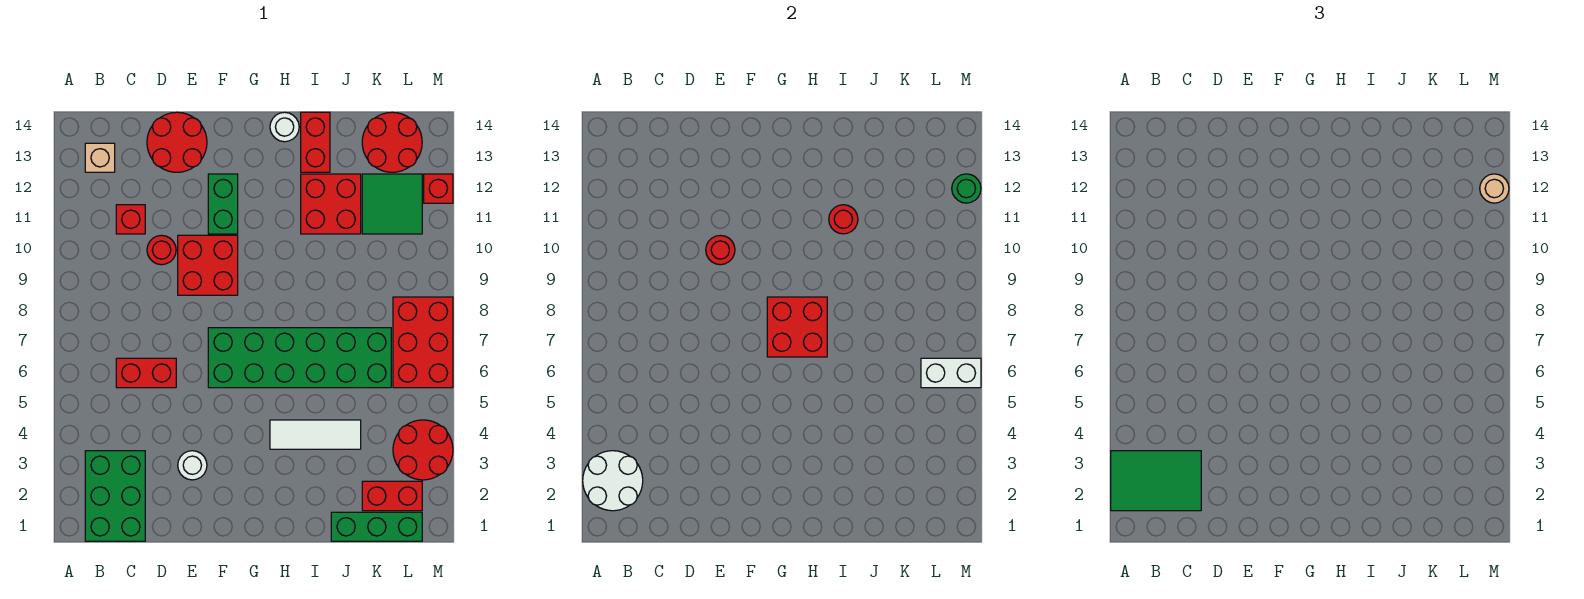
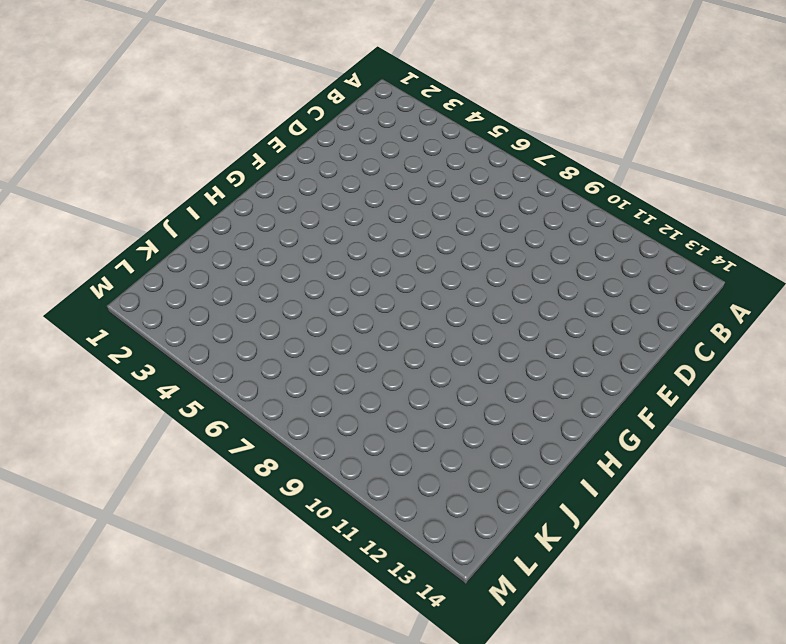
none -> green brick B1:C3 level 1
none -> tan brick B13 level 1
none -> red brick C6:D6 level 1

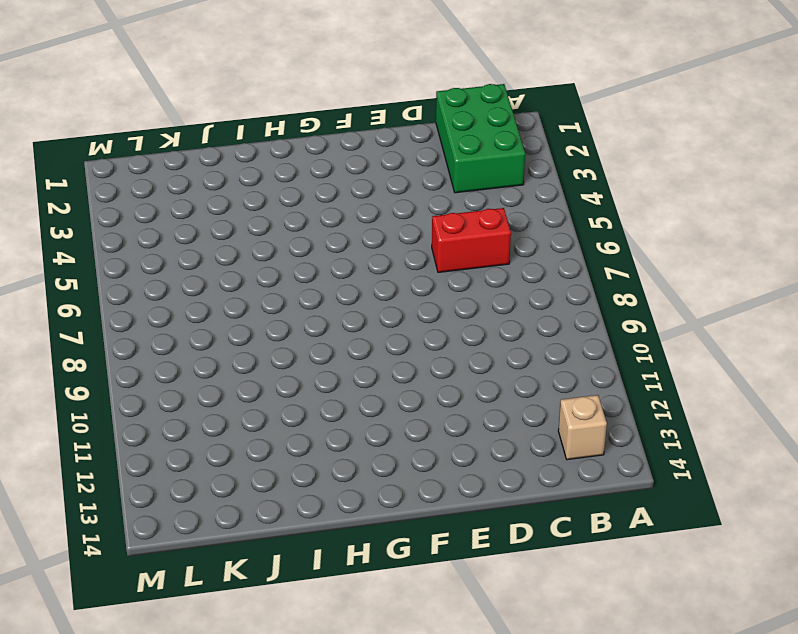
none -> red brick C11 level 1
none -> red round brick D10 level 1
none -> red round brick D13:E14 level 1

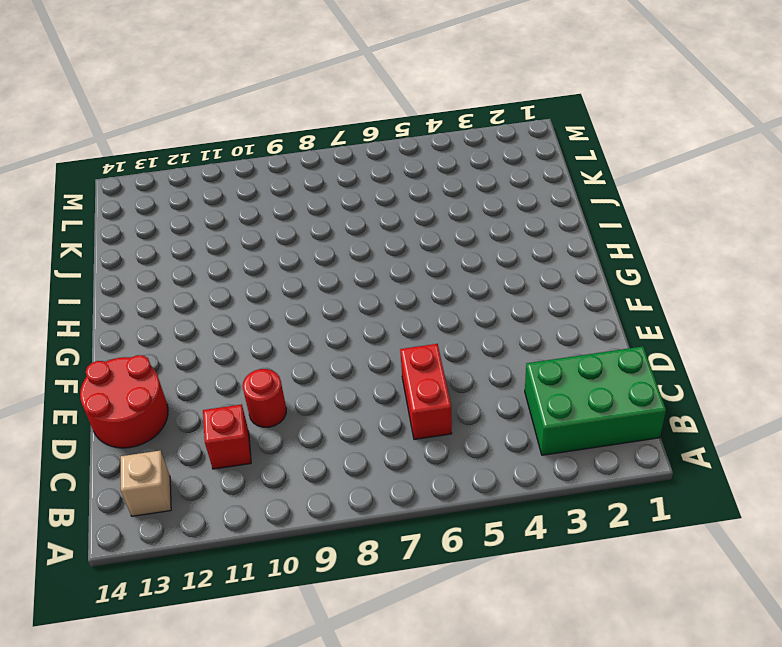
none -> white round brick E3 level 1
none -> red brick E9:F10 level 1
none -> green brick F6:K7 level 1

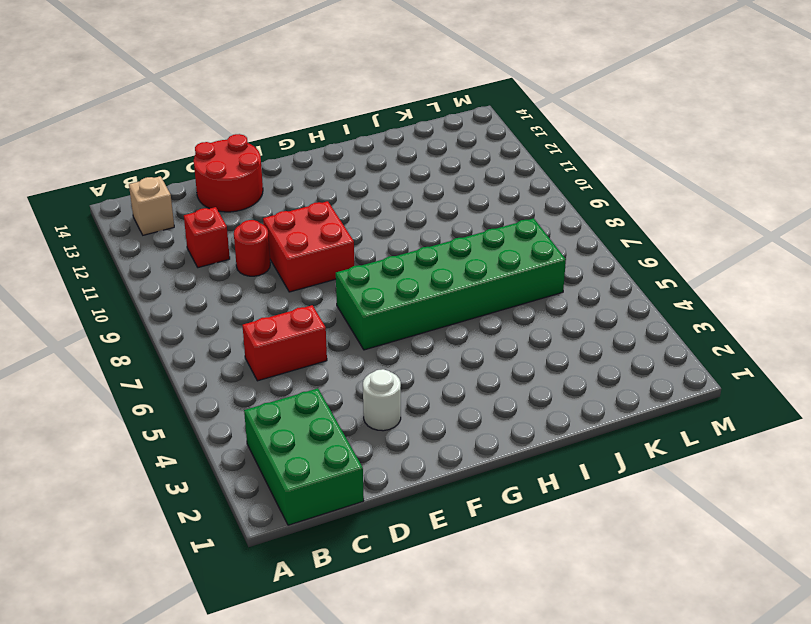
none -> green brick F11:F12 level 1
none -> white tile H4:J4 level 1
none -> white round brick H14 level 1

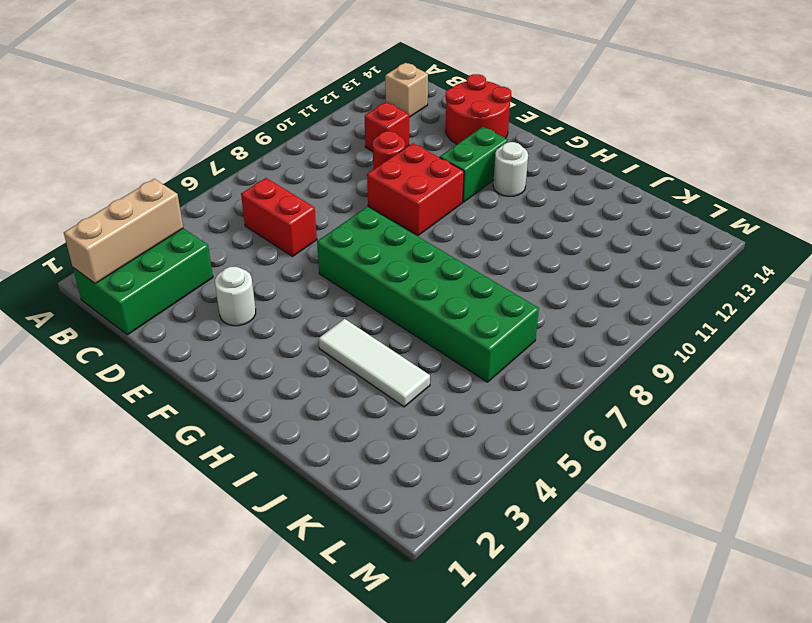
tan brick B1:B3 level 2 -> white round brick A2:B3 level 2
white round brick G12 level 1 -> white round brick H14 level 1
none -> red brick I11:J12 level 1
none -> red brick I13:I14 level 1
none -> green brick J1:L1 level 1

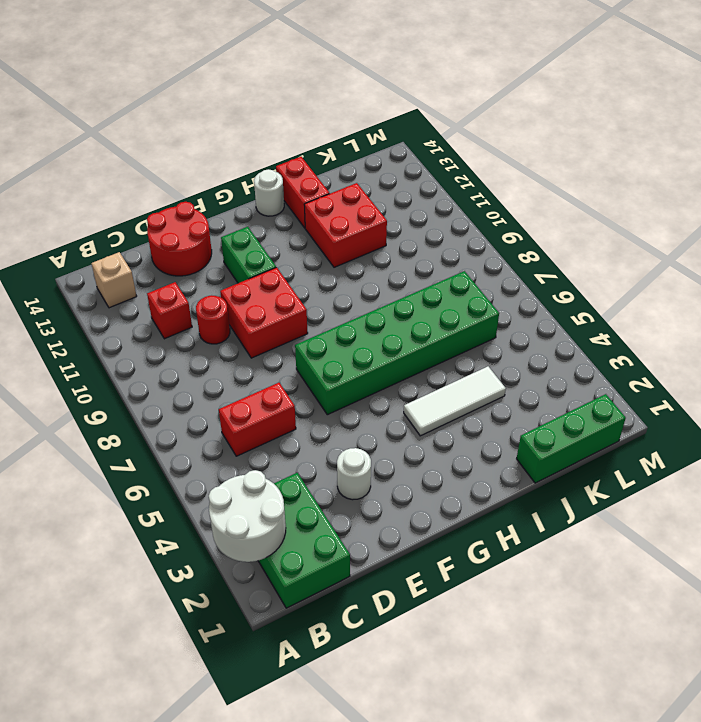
none -> red brick K2:L2 level 1
none -> green tile K11:L12 level 1
none -> red round brick K13:L14 level 1

